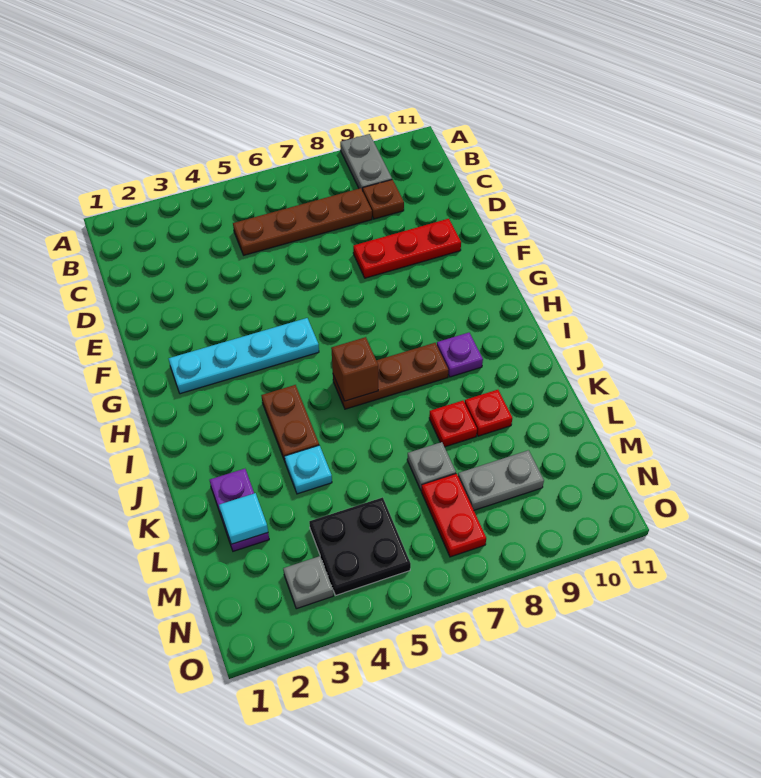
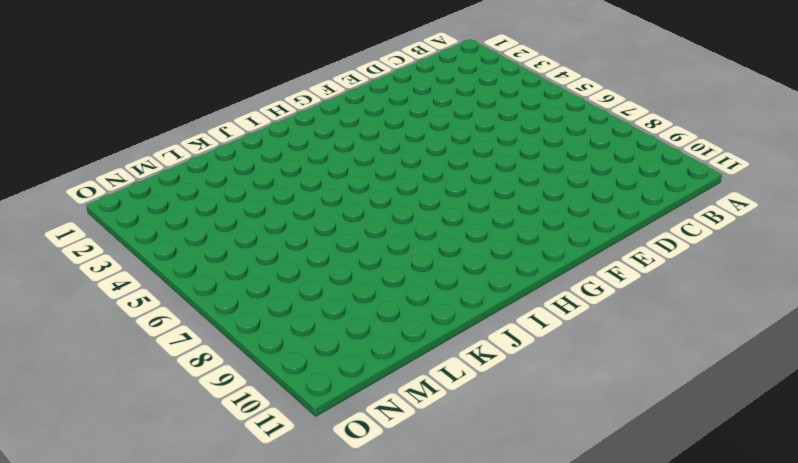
none -> grey plate A9:B9 level 1
none -> brown plate C5:C8 level 1
none -> brown plate C9 level 1

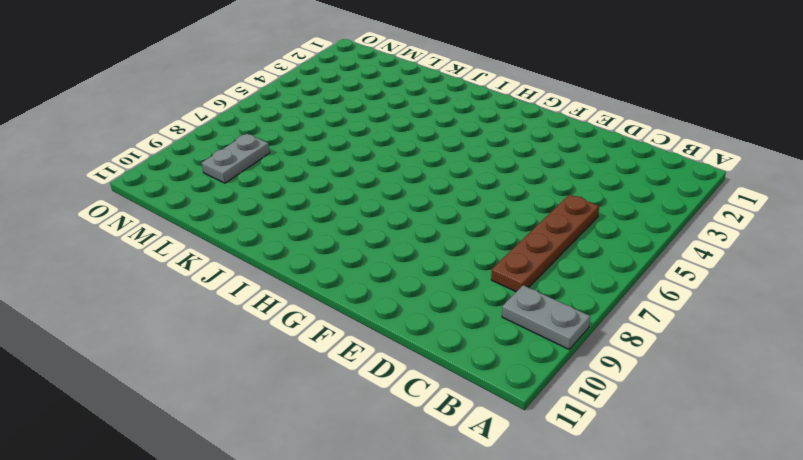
none -> brown plate C9 level 1
none -> red plate E8:E10 level 1
none -> cyan plate G2:G5 level 1

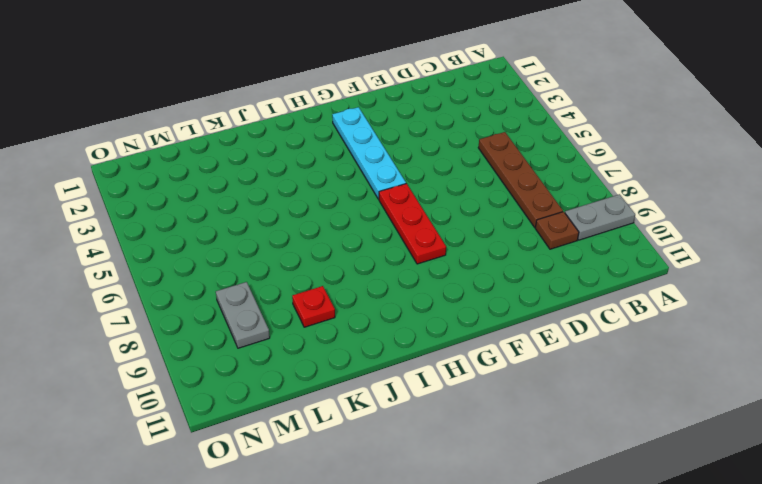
red plate G6:G8 level 1 -> red plate E8:E10 level 1
none -> brown plate I4:J4 level 1
none -> brown plate I6:I8 level 1
none -> purple plate I9 level 1

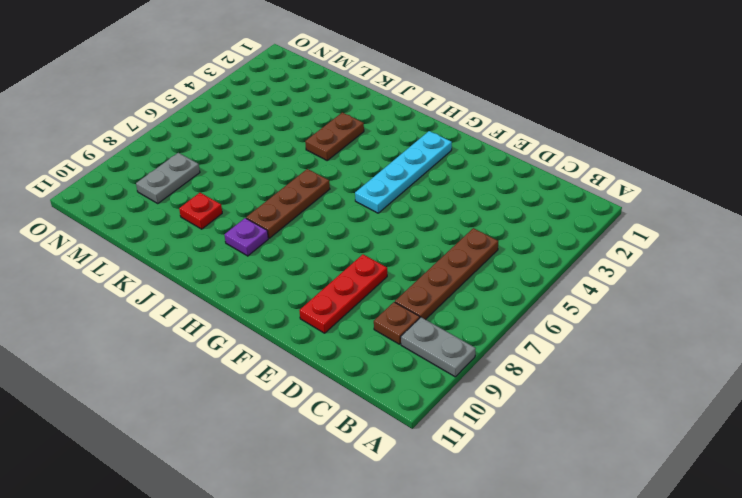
brown plate J3:J4 level 1 -> brown plate I4:J4 level 1
none -> purple plate K2:L2 level 1
none -> cyan plate K4 level 1
none -> red plate K8 level 1

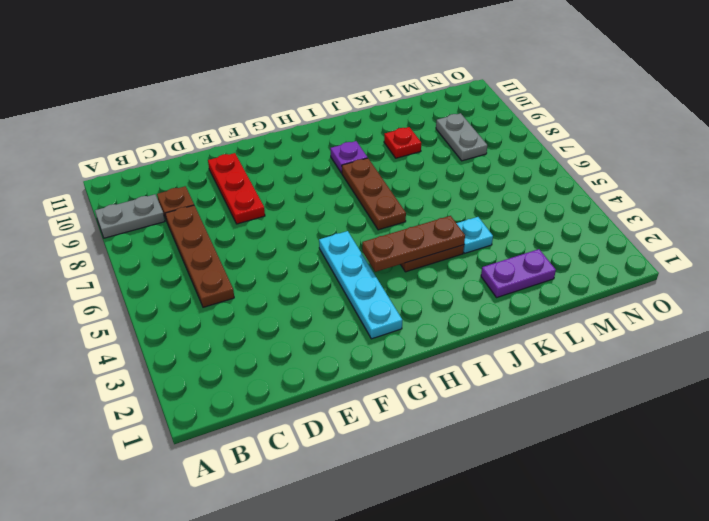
brown plate H4:J4 level 2 -> none
none -> red plate K8 level 1
none -> grey plate L7 level 1
none -> black plate M4:N5 level 1

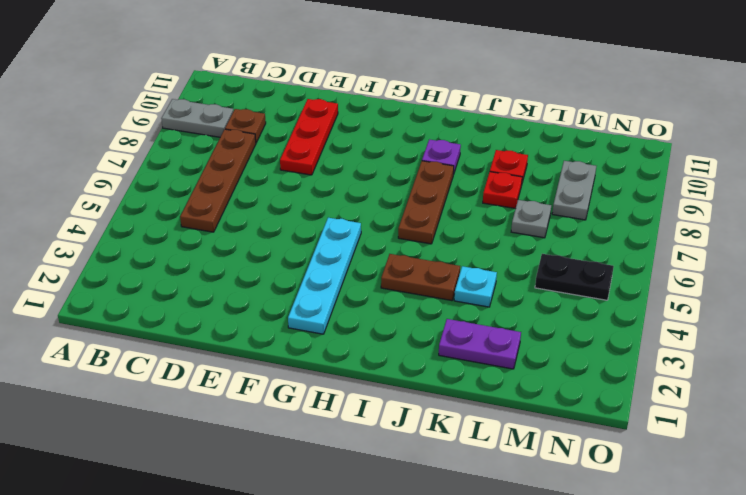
black plate M5:N5 level 1 -> black plate M4:N5 level 1
none -> red plate M7:N7 level 1
none -> grey plate N3 level 1
none -> brown brick I6 level 2

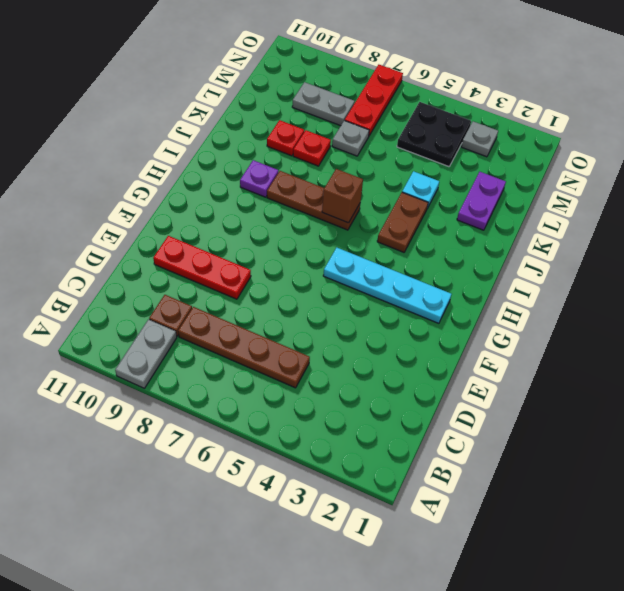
red plate M7:O7 level 1 -> red plate M7:N7 level 1
none -> cyan tile L2 level 2

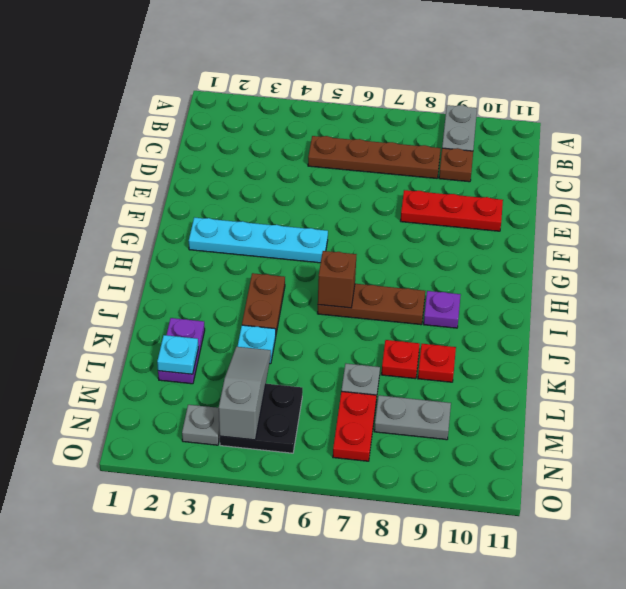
cyan plate L2 level 2 -> cyan tile L2 level 2
grey slope L4:N4 level 2 top N -> none

